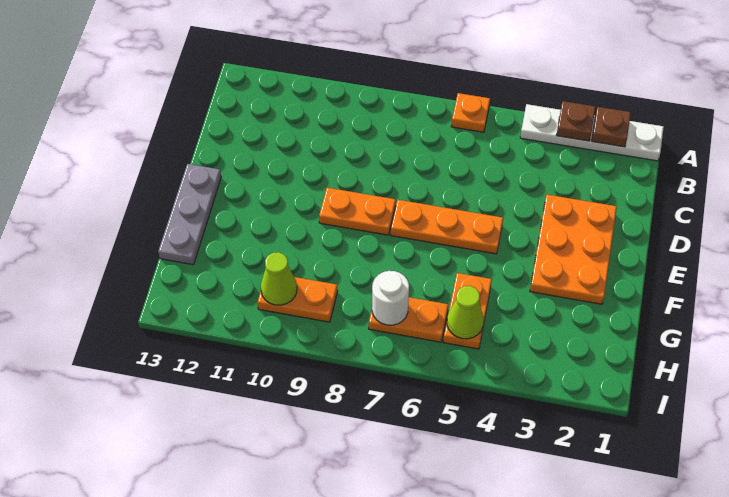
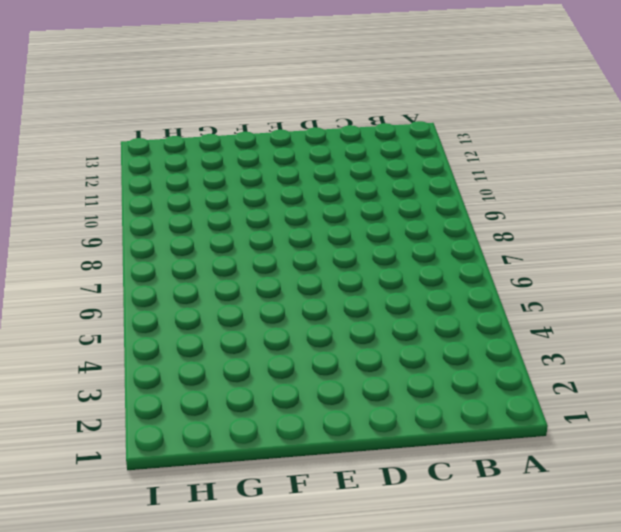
none -> white plate A1:A4 level 1
none -> orange plate A6 level 1
none -> orange plate D2:F3 level 1

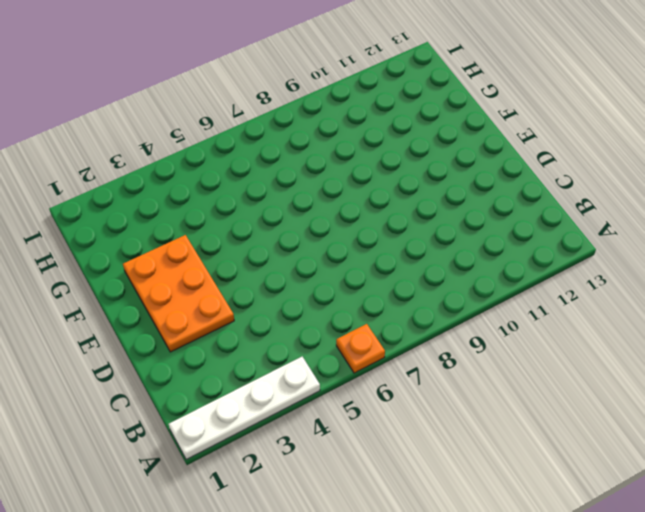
none -> orange plate E5:E7 level 1
none -> orange plate E8:E9 level 1
none -> grey plate E13:G13 level 1

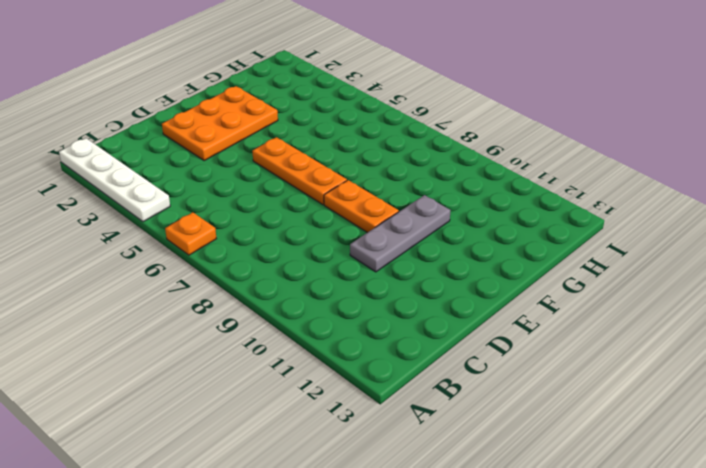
grey plate D10:F10 level 1 -> grey plate E13:G13 level 1
none -> orange plate G5:H5 level 1
none -> orange plate H6:H7 level 1
none -> orange plate H9:H10 level 1

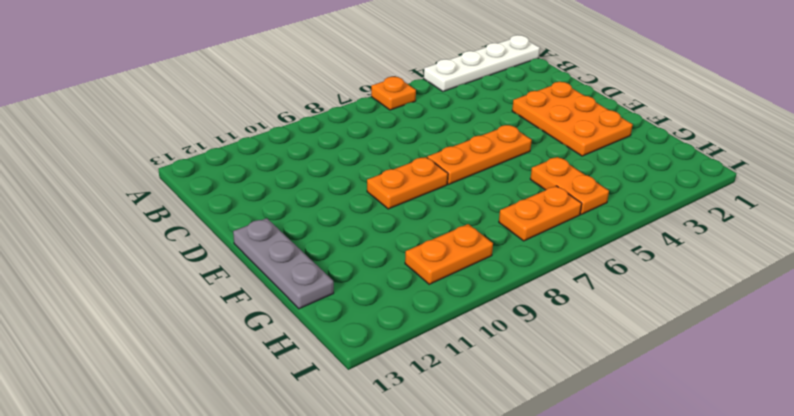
none -> brown plate A2 level 2
none -> brown plate A3 level 2
none -> lime cone H5 level 2

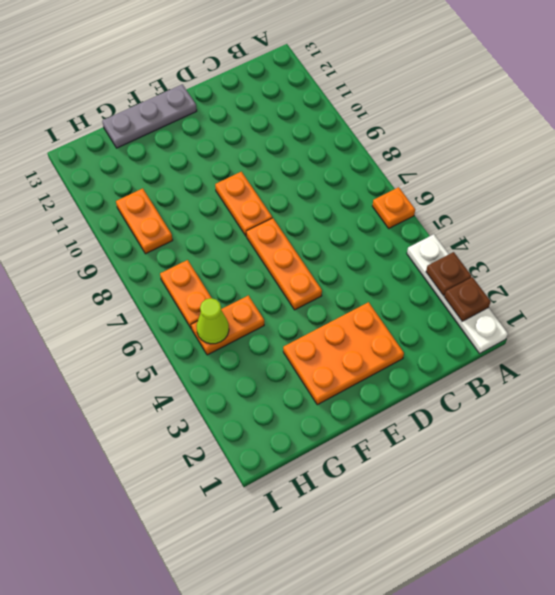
none -> white round brick H7 level 2
none -> lime cone H10 level 2

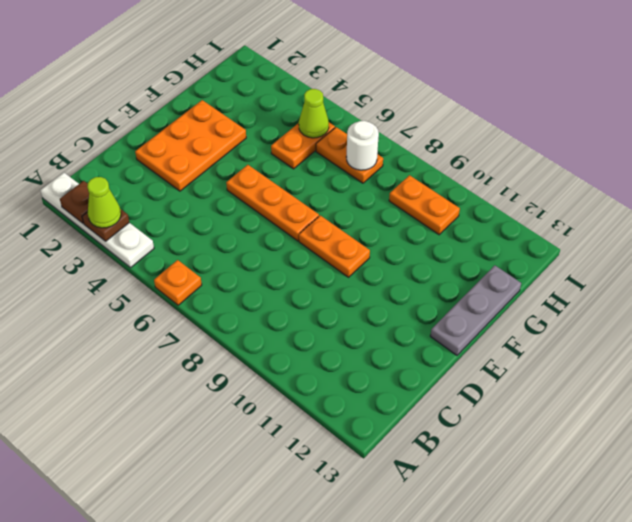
lime cone A3 level 3 -> lime cone H10 level 2

